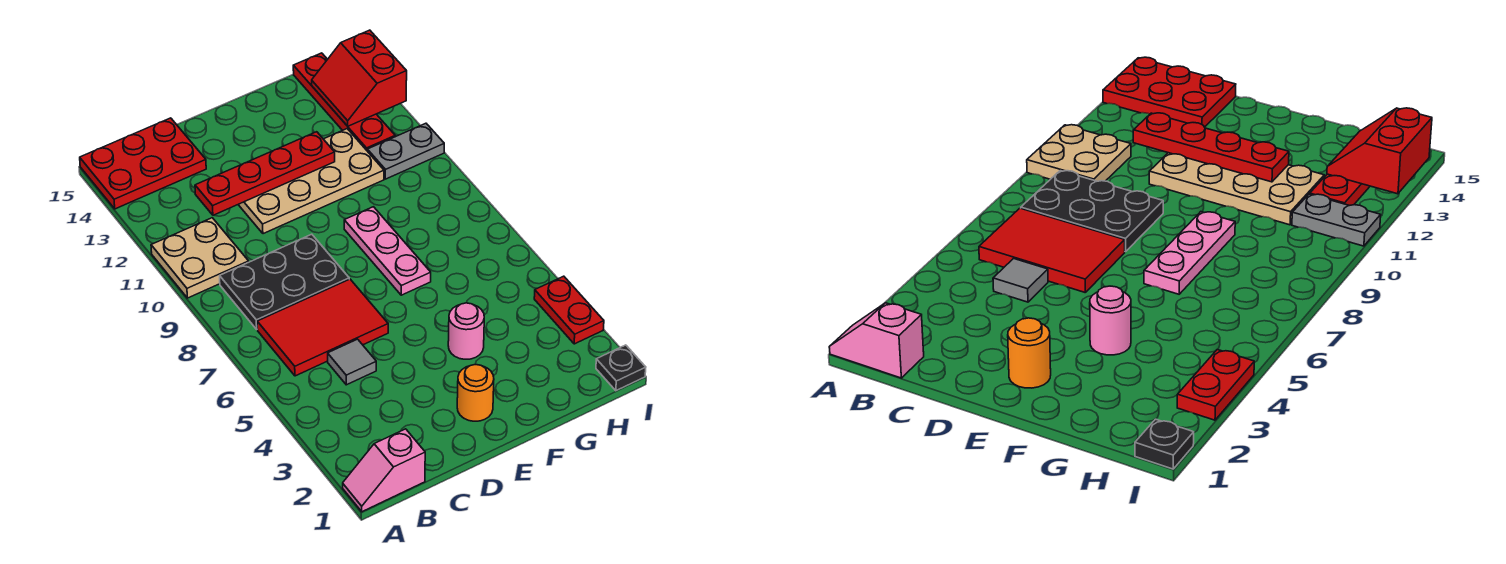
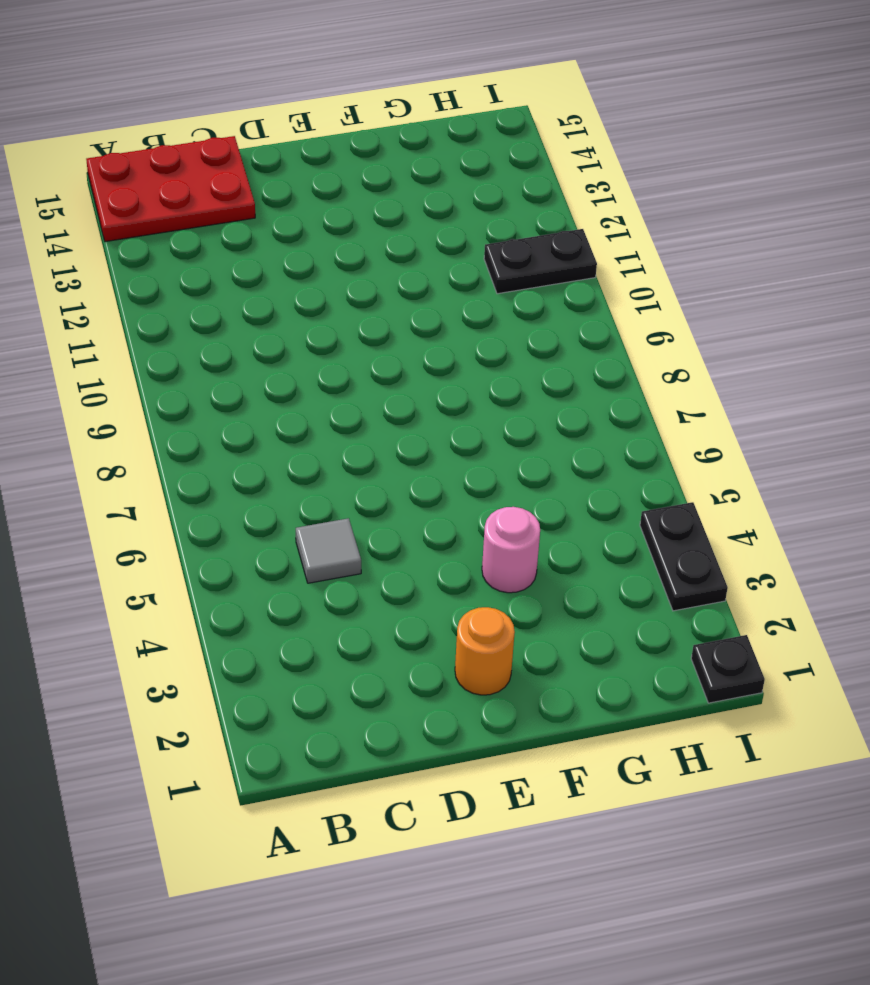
black plate H11:I11 level 1 -> grey plate H11:I11 level 1
black plate I3:I4 level 1 -> red plate I3:I4 level 1
none -> pink slope A1:B1 level 1 top B
none -> tan plate A10:B11 level 1
none -> red tile B6:D7 level 1

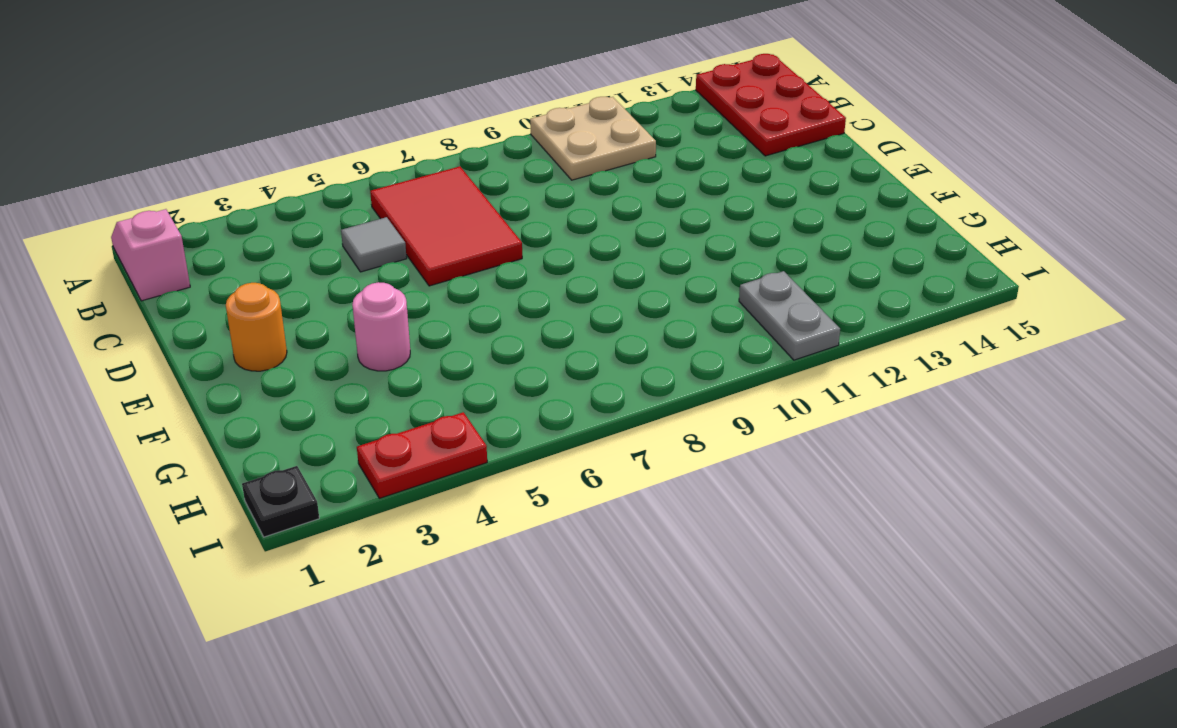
none -> black plate B8:D9 level 1
none -> tan plate D11:G12 level 1
none -> pink plate F7:F9 level 1

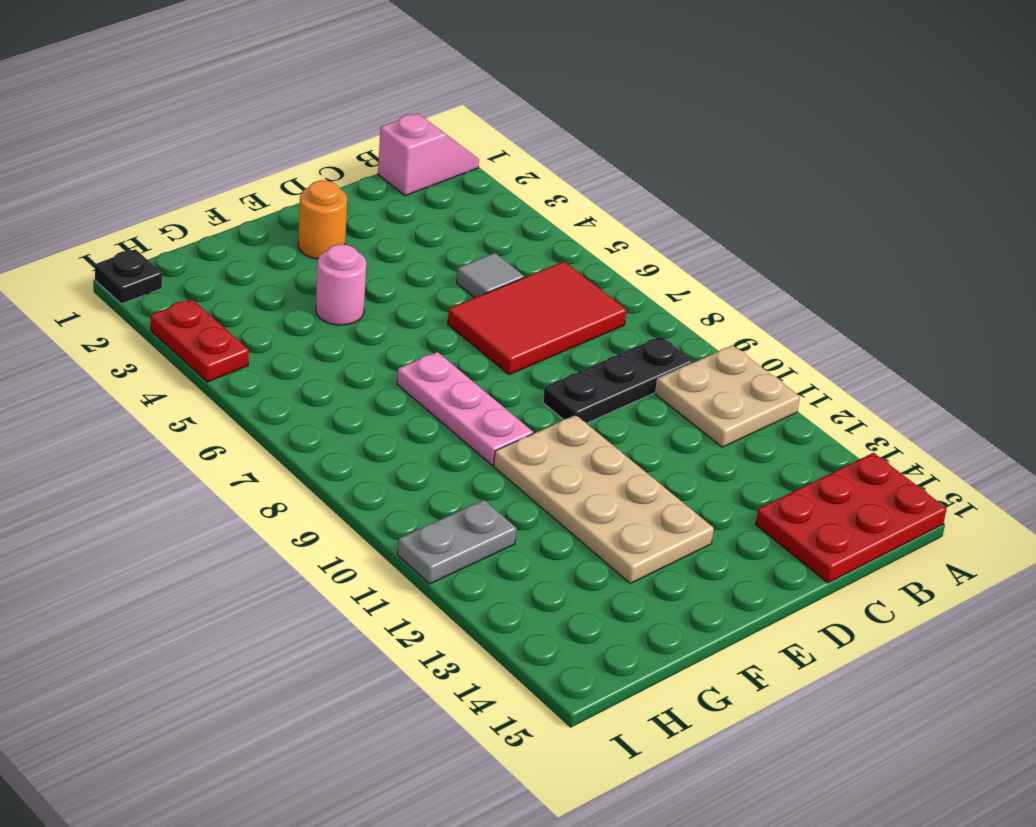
black plate B9:D9 level 1 -> black plate B8:D9 level 1
tan plate E10:F13 level 1 -> tan plate D11:G12 level 1
none -> red plate H12:H15 level 1
none -> red plate C12:F12 level 2
none -> red slope H13:I14 level 2 top I

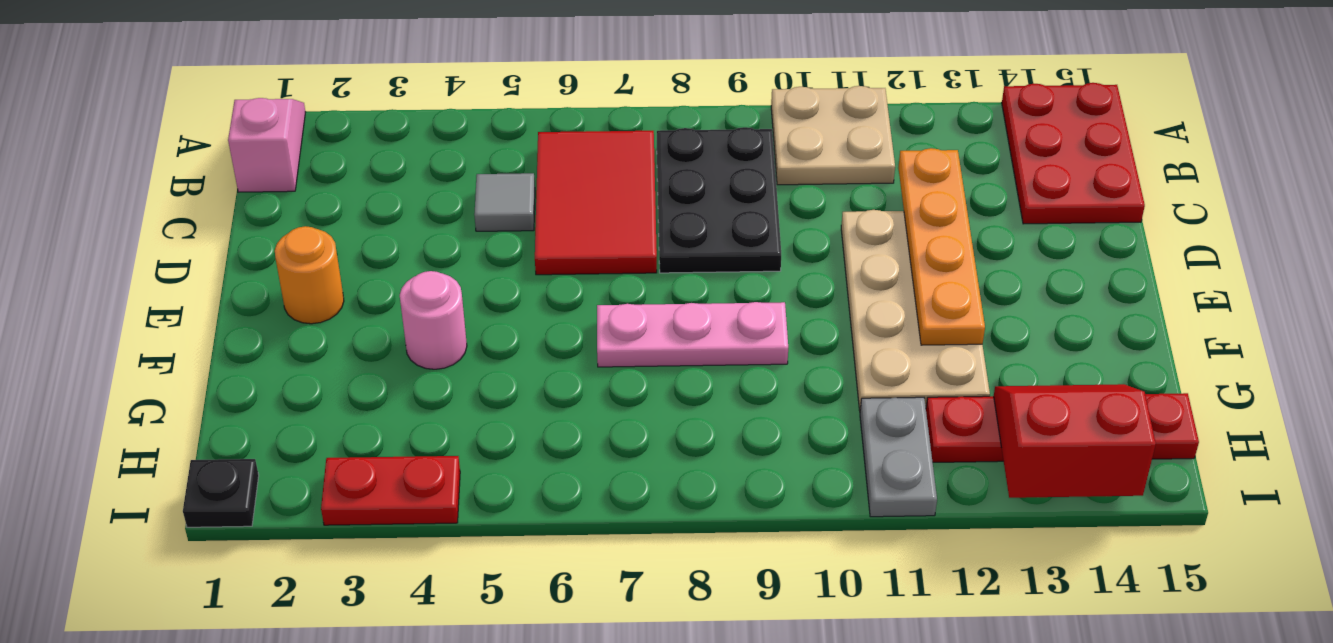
orange plate C12:F12 level 2 -> red plate C12:F12 level 2

